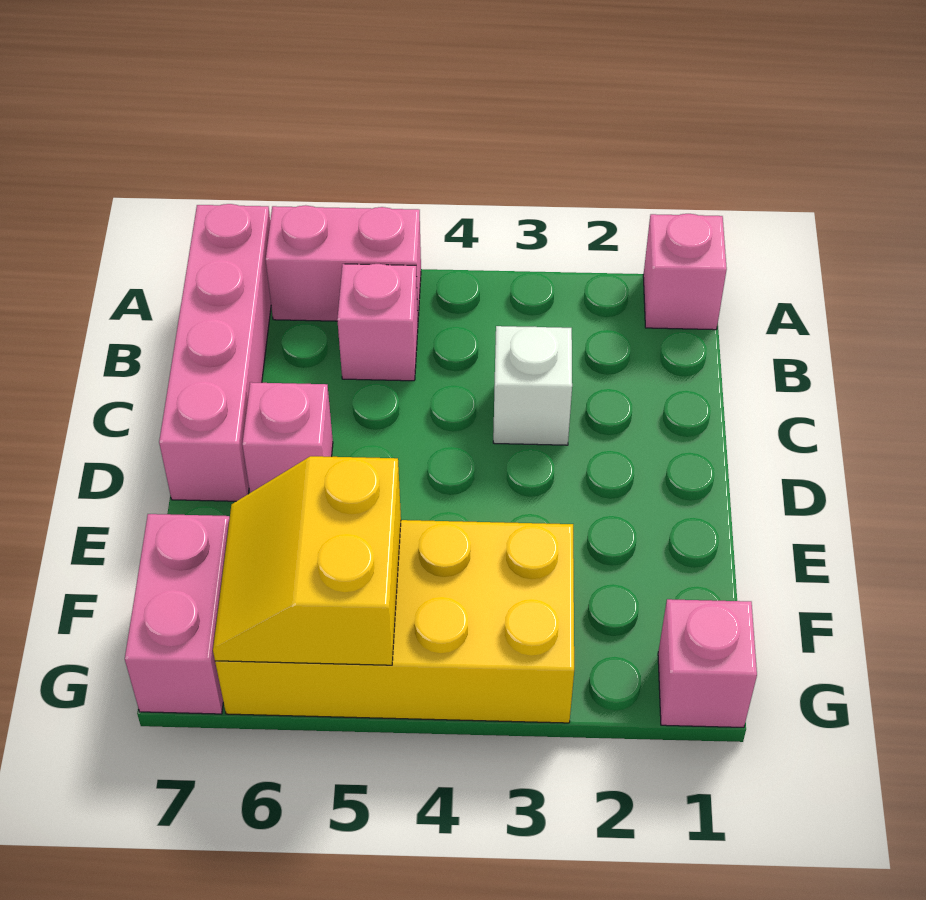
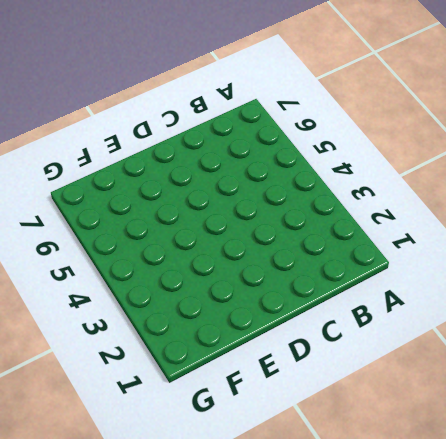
none -> pink brick A1 level 1
none -> pink brick A5:A6 level 1

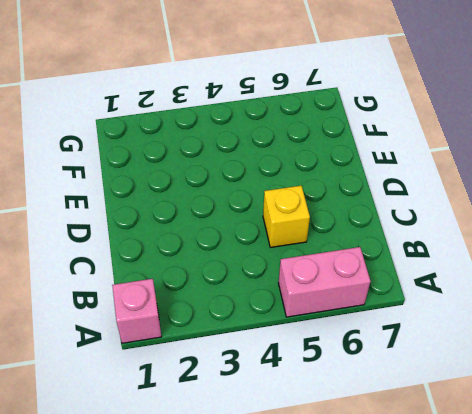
yellow brick C5 level 1 -> none
none -> pink brick A7:D7 level 1
none -> pink brick B5 level 1

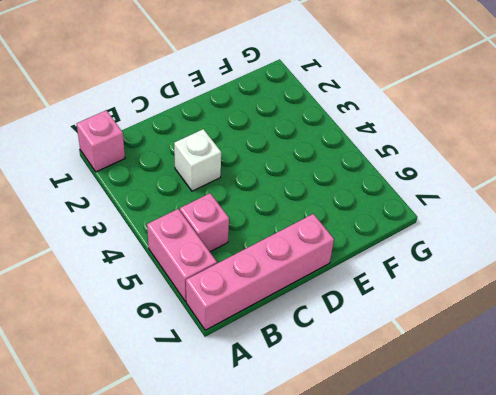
none -> pink brick D6 level 1
none -> yellow brick F3:G6 level 1

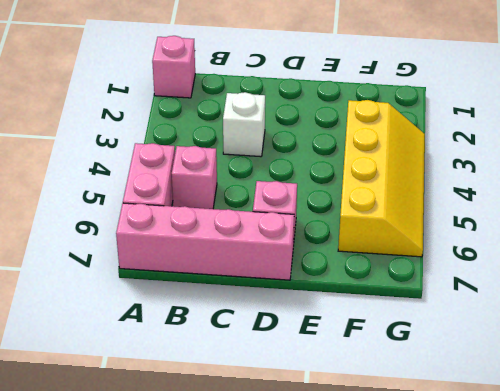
yellow slope F3:G6 level 1 top F -> yellow brick F3:G6 level 1
none -> pink brick F7:G7 level 1
none -> pink brick G1 level 1

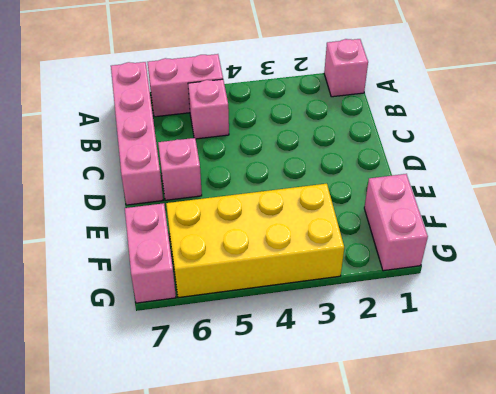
pink brick F1:G1 level 1 -> pink brick G1 level 1
none -> white brick C3 level 1
none -> yellow slope F5:G6 level 2 top 5

